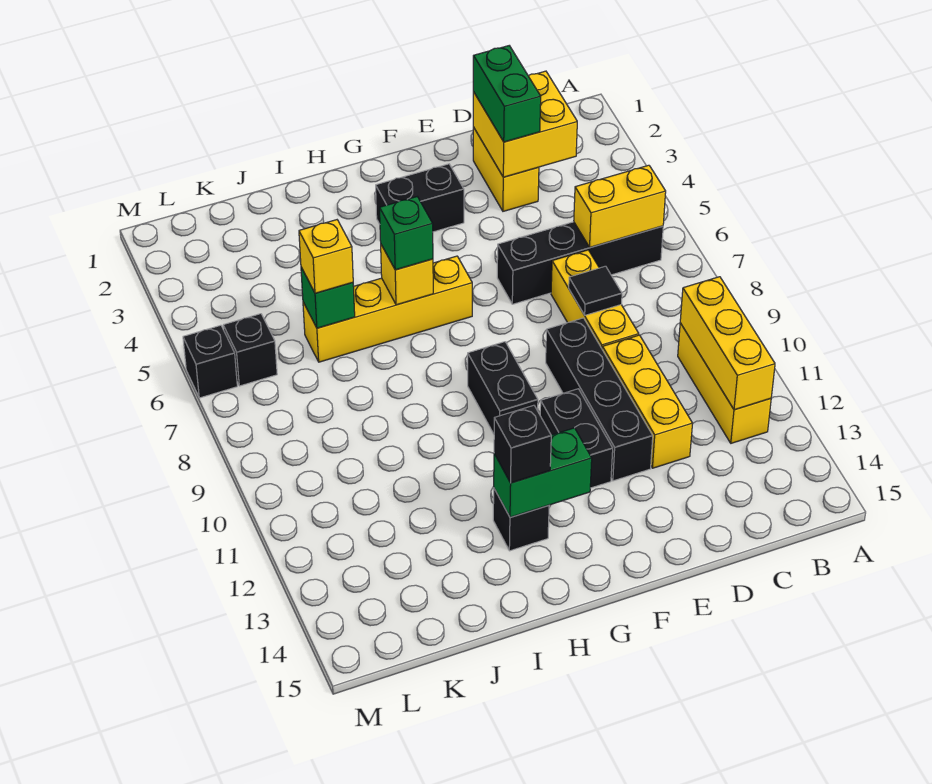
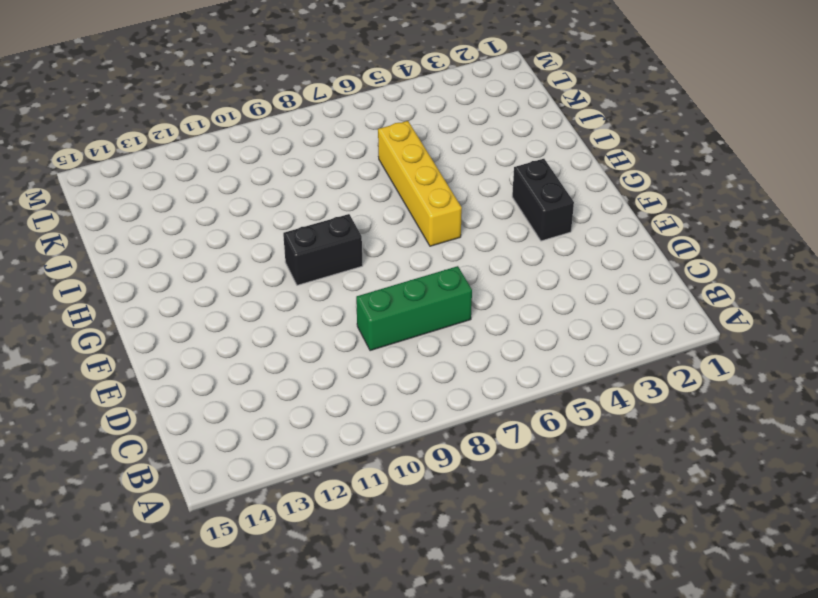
green brick D7:D9 level 1 -> yellow brick D7:D9 level 1
none -> black brick B6:E6 level 1
none -> yellow brick B10:B12 level 1
none -> yellow brick D2:D3 level 1

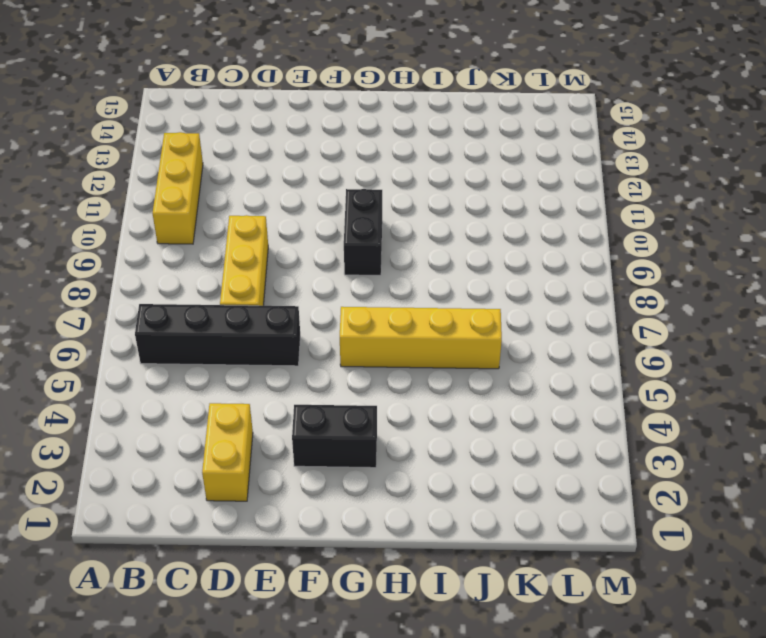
none -> yellow brick D10:D12 level 1
none -> black brick E9:E12 level 1
none -> black brick F11:F12 level 1

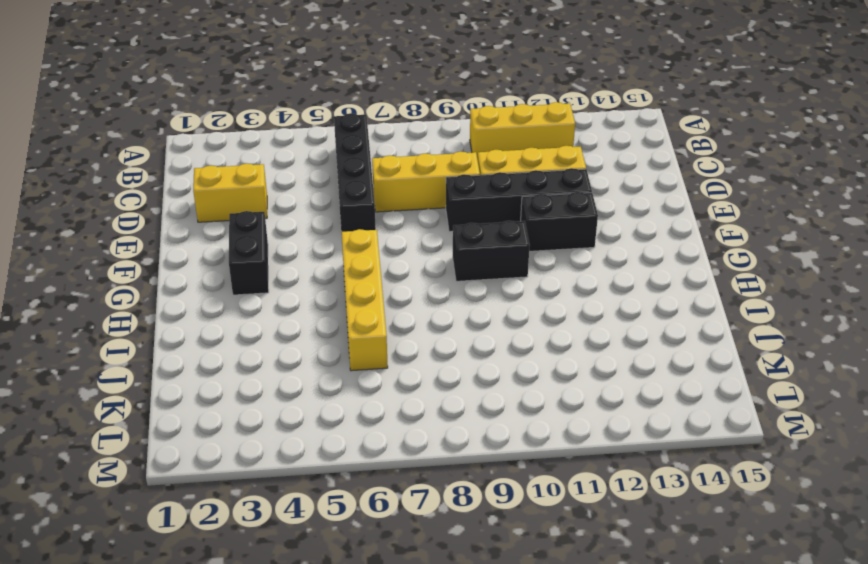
none -> black brick H13 level 1
none -> black brick L6 level 1
none -> black brick M6 level 1

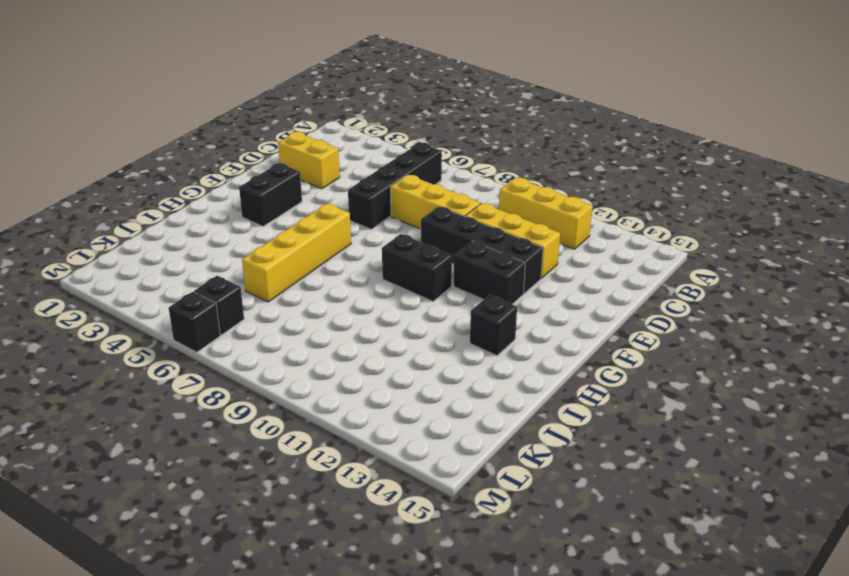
none -> yellow brick B6:C6 level 2
none -> yellow brick B10:B12 level 2
none -> yellow brick C2:D3 level 2

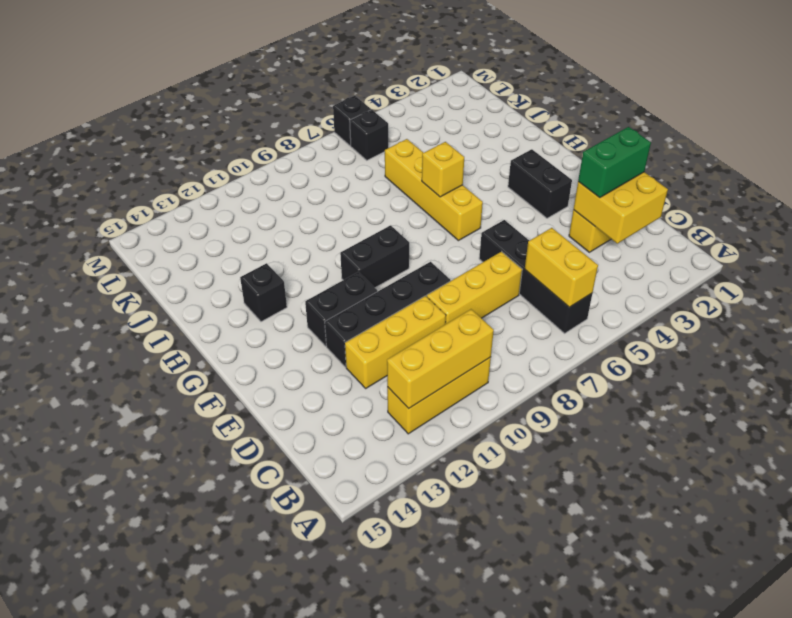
none -> black tile D8 level 2
none -> green brick G13:H13 level 2
none -> green brick J6 level 2

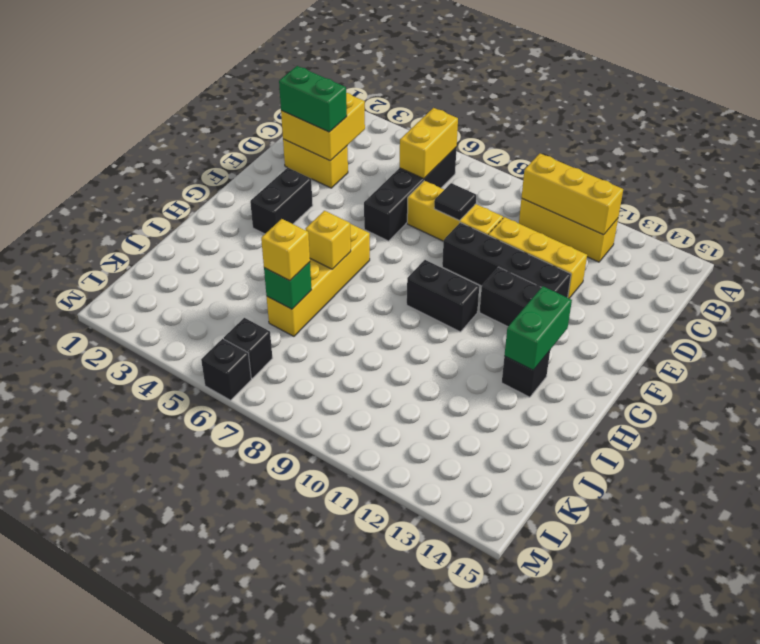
none -> green brick H6 level 3
none -> black brick H13 level 3

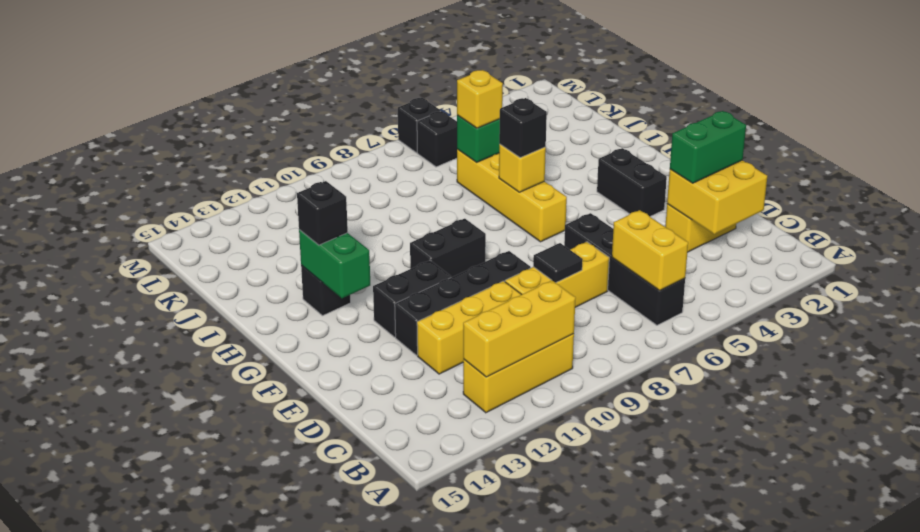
black brick H6 level 3 -> green brick H6 level 3

